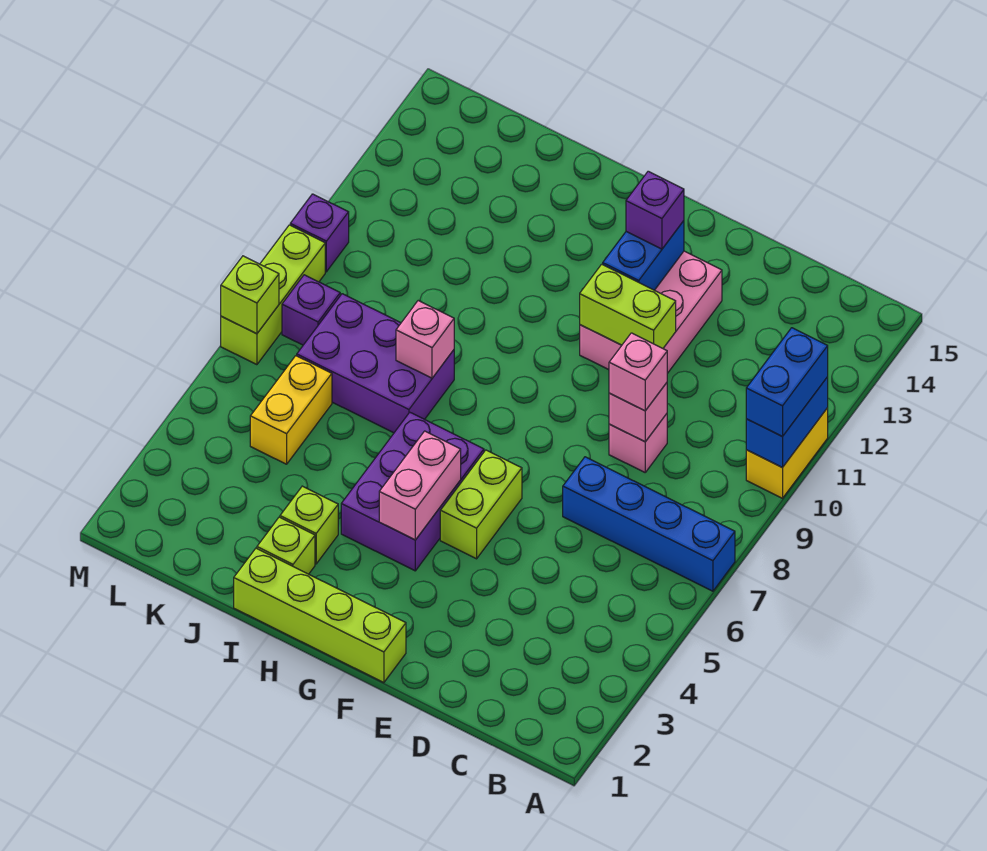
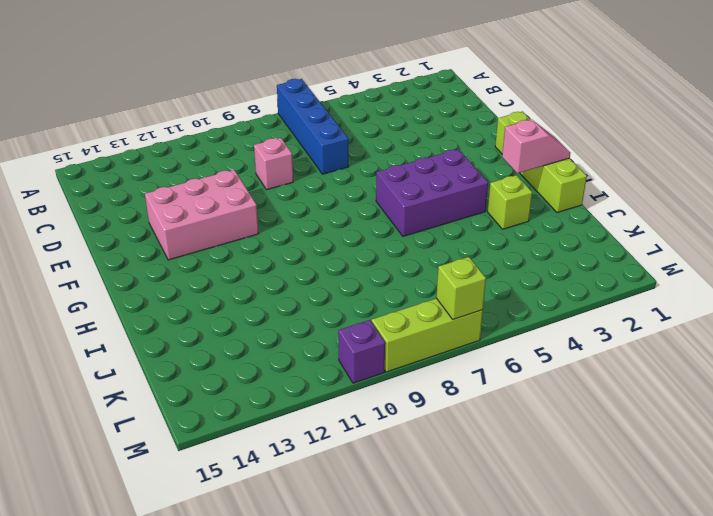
pink slope H1:H2 level 2 top 2 -> none
none -> yellow brick A10:A11 level 1
none -> lime brick F5:F6 level 1
none -> lime brick I2 level 1

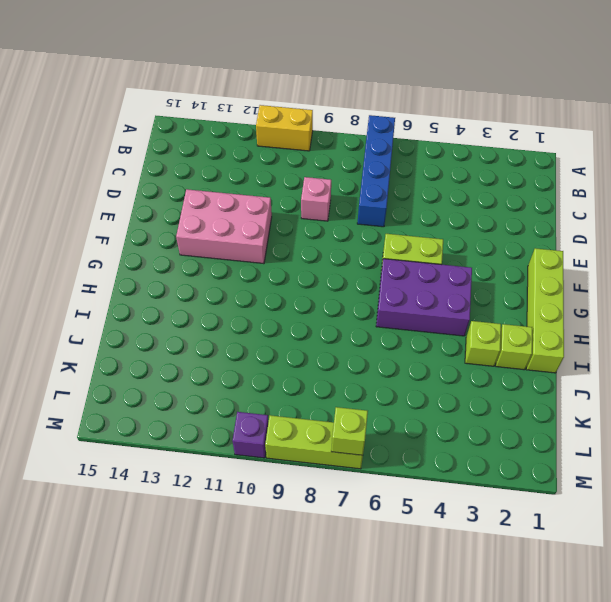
none -> purple brick I7:K8 level 1
none -> yellow brick K5:K6 level 1
none -> purple brick L8 level 1

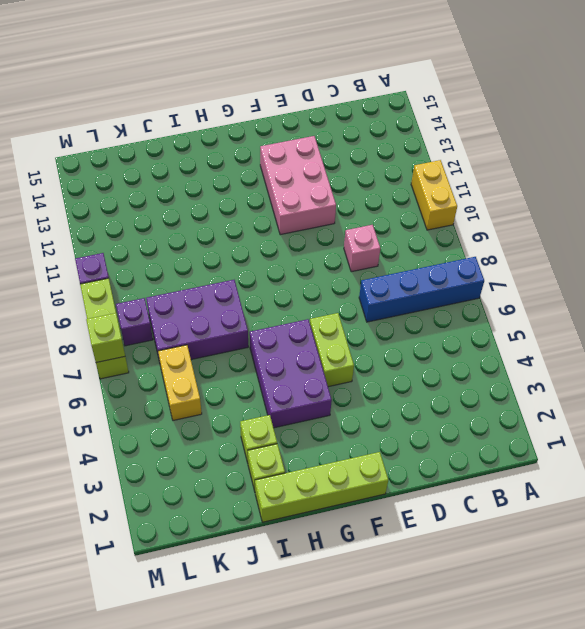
none -> blue brick A10:A11 level 2
none -> pink brick D9 level 2
none -> lime brick E11:F11 level 2

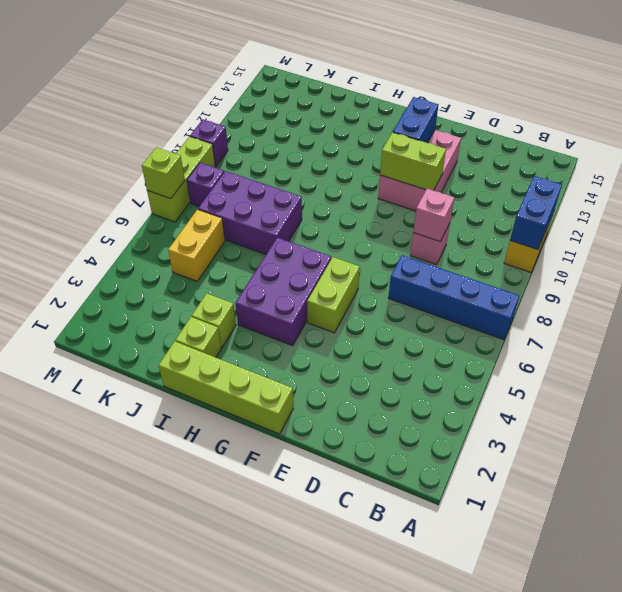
none -> pink brick G4:G5 level 2
none -> pink brick I8 level 2
none -> blue brick A10:A11 level 3

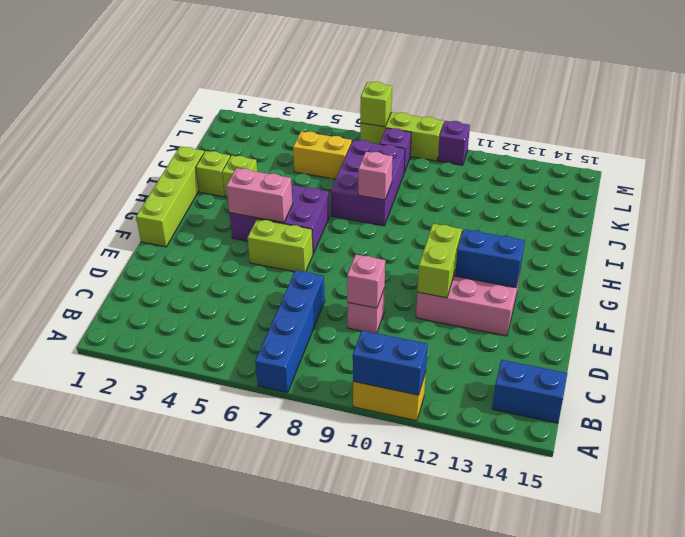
blue brick B14:B15 level 1 -> blue brick A10:A11 level 3
none -> pink brick D9 level 3
none -> purple brick F13 level 3

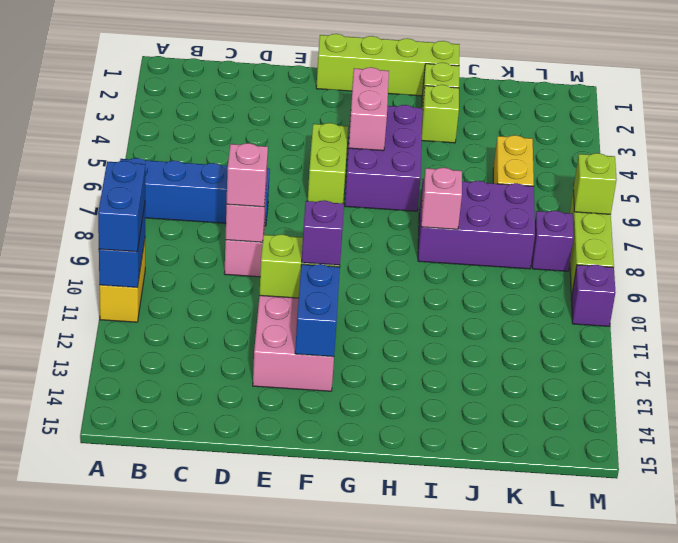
purple brick F11 level 3 -> purple brick F13 level 3

